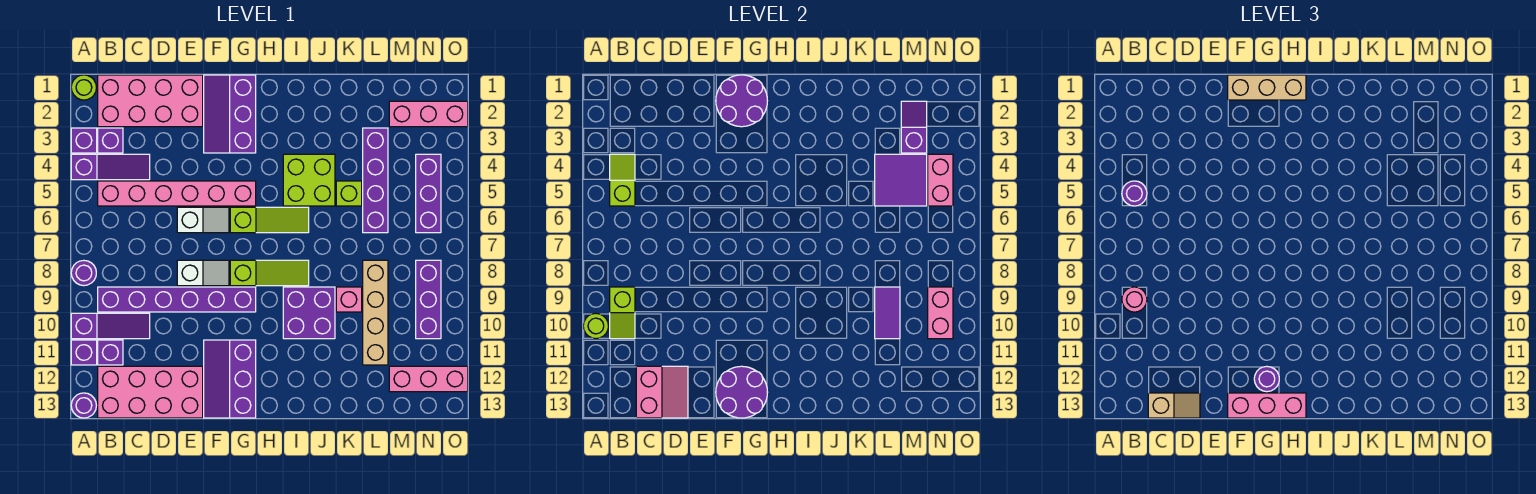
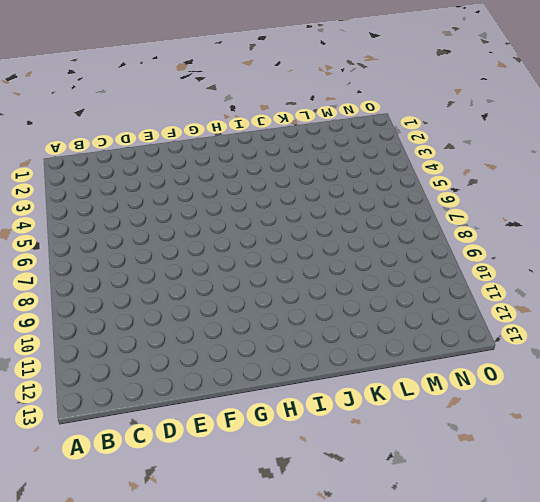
none -> lime round brick A1 level 1
none -> purple brick A3 level 1
none -> purple slope A4:C4 level 1 top A
none -> purple round brick A8 level 1

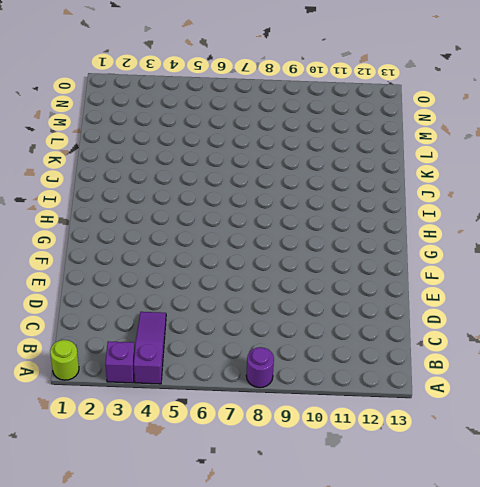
none -> purple slope A10:C10 level 1 top A
none -> purple brick A11 level 1
none -> purple round brick A13 level 1
none -> pink brick B1:E2 level 1

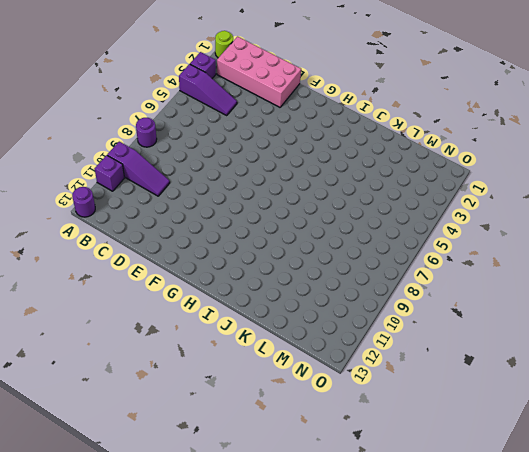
none -> purple brick B3 level 1
none -> pink brick B5:G5 level 1
none -> purple brick B9:G9 level 1
none -> purple brick B11 level 1

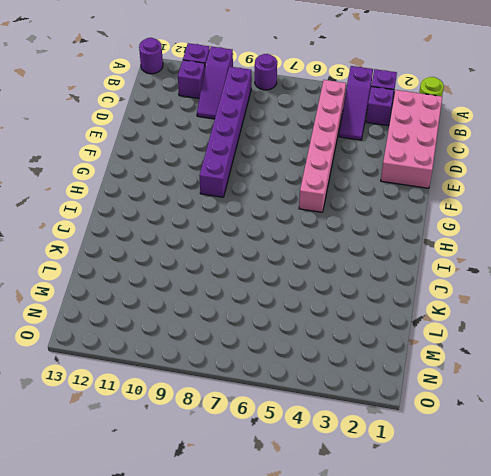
none -> pink brick B12:E13 level 1
none -> white slope E6:F6 level 1 top E
none -> white slope E8:F8 level 1 top E
none -> purple slope F1:G3 level 1 top G

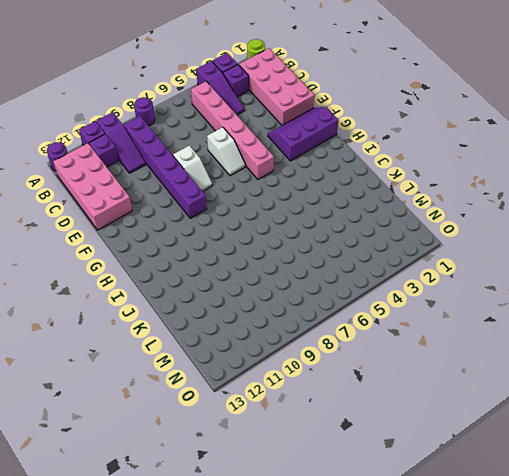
none -> purple slope F11:G13 level 1 top G
none -> lime slope G6:I6 level 1 top G
none -> lime slope G8:I8 level 1 top G
none -> lime brick I4:J5 level 1

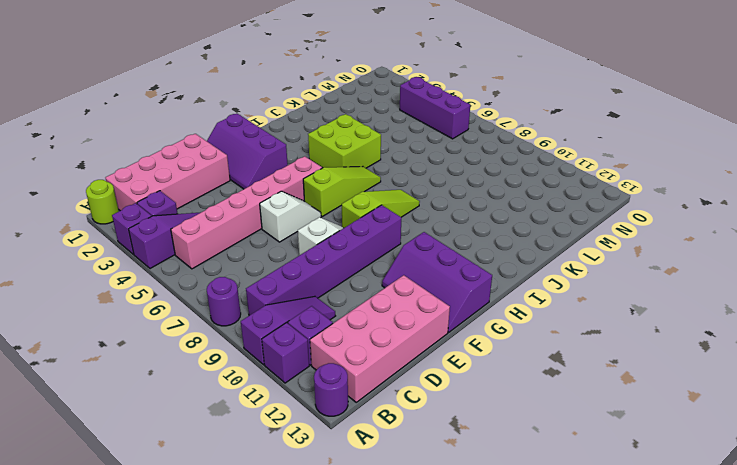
none -> purple brick I9:J10 level 1
none -> lime brick K5 level 1
none -> pink brick K9 level 1
none -> purple brick L3:L6 level 1

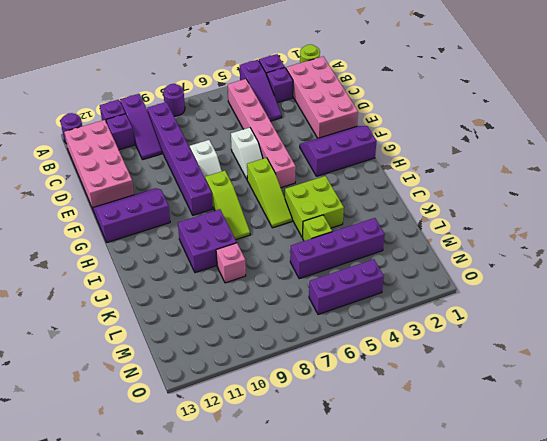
none -> tan brick L8:L11 level 1
none -> pink brick M2:O2 level 1
none -> pink brick M12:O12 level 1
none -> purple brick N8:N10 level 1

